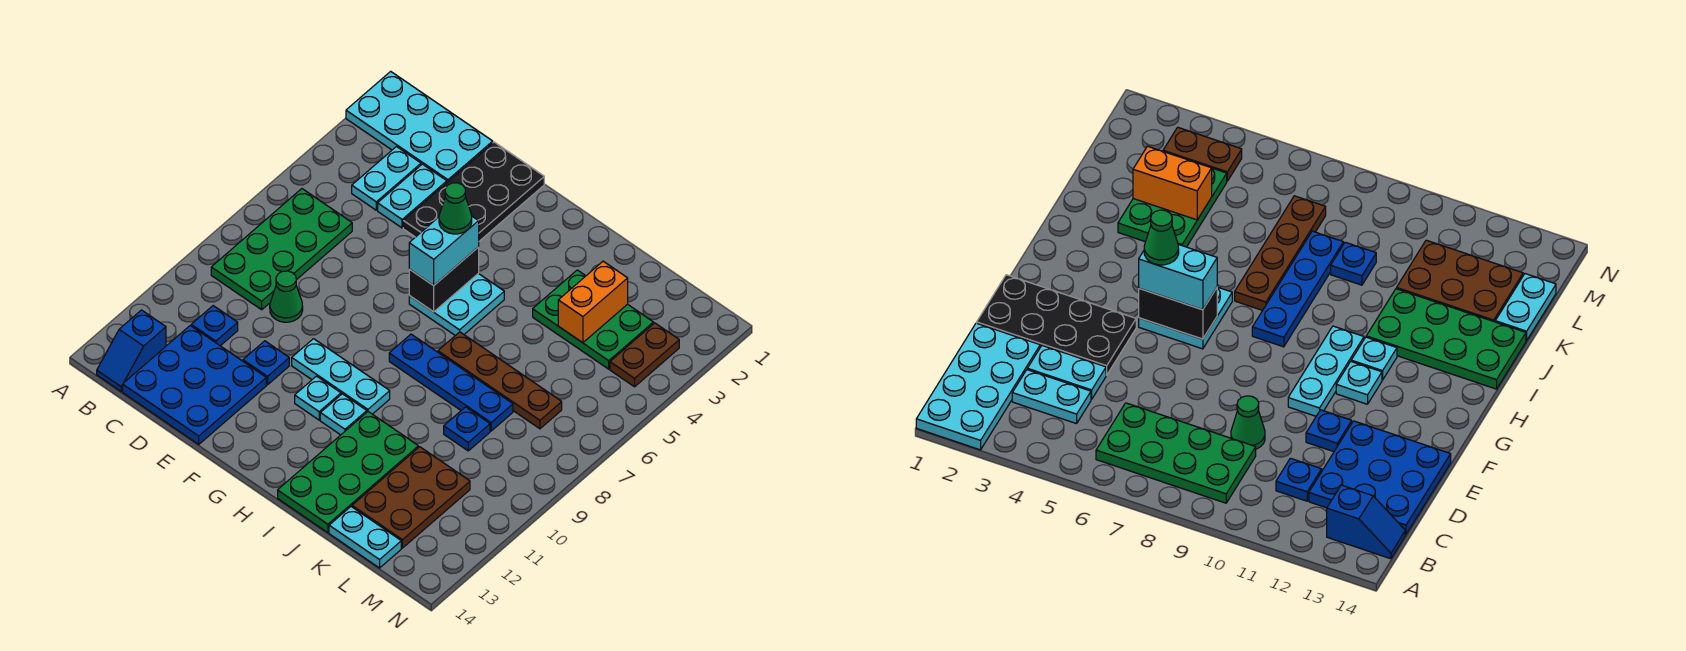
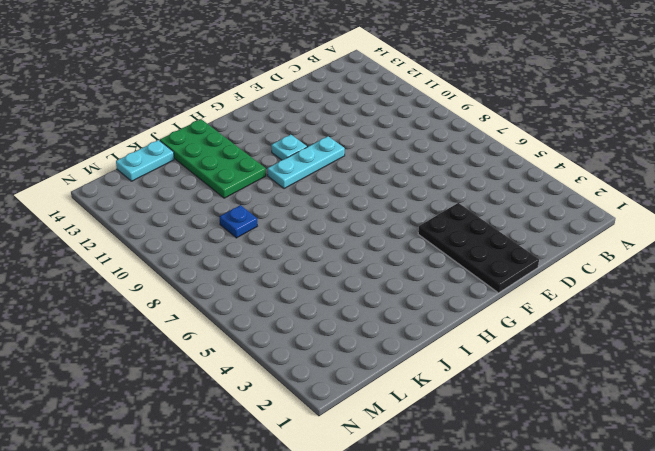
none -> cyan plate A1:D2 level 1
none -> green plate B6:C9 level 1
none -> blue slope B13:B14 level 1 top 13

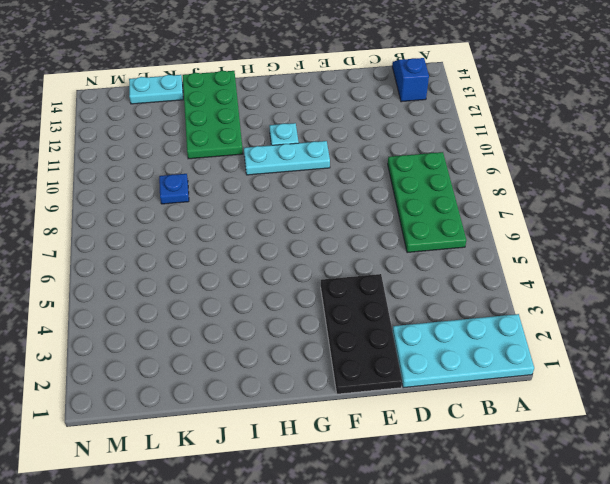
none -> cyan plate C3:C4 level 1
none -> blue plate C11 level 1
none -> blue plate C12:E14 level 1

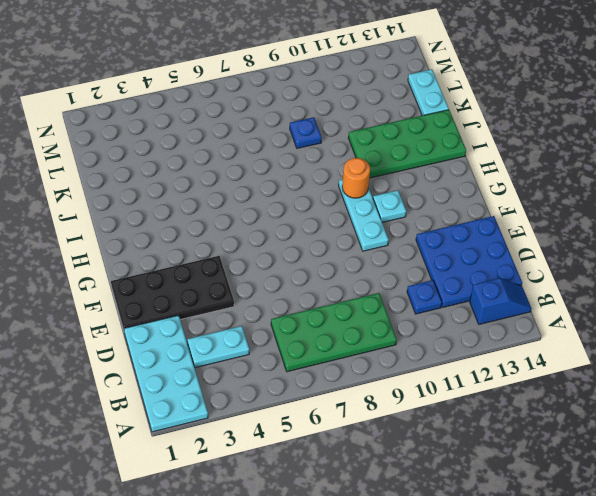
orange round brick H10 level 2 -> none
none -> cyan plate D3:D4 level 1
none -> green cone D9 level 1
none -> blue plate E11 level 1

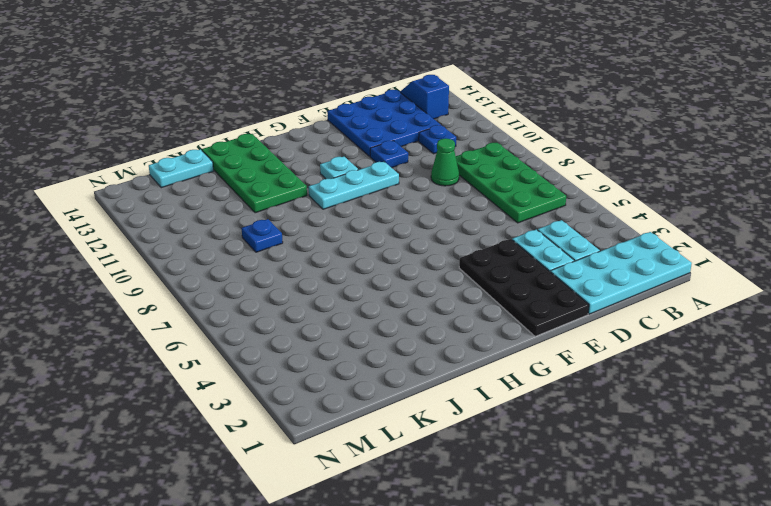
none -> cyan plate G5:H6 level 1
none -> blue plate H8:K8 level 1
none -> cyan plate H11 level 1

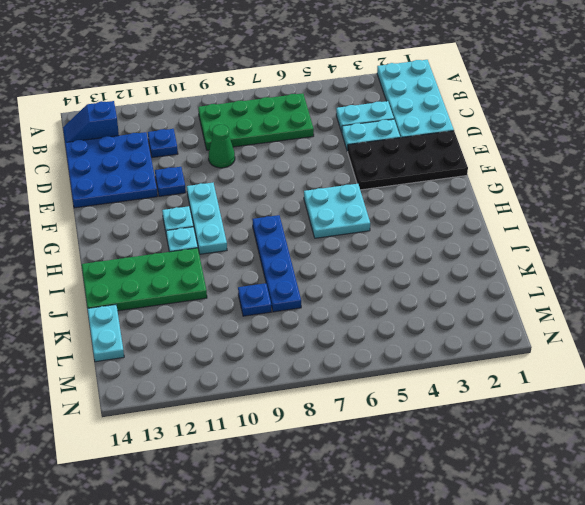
none -> brown plate I7:L7 level 1
none -> green plate J3:L4 level 1
none -> brown plate K11:L13 level 1

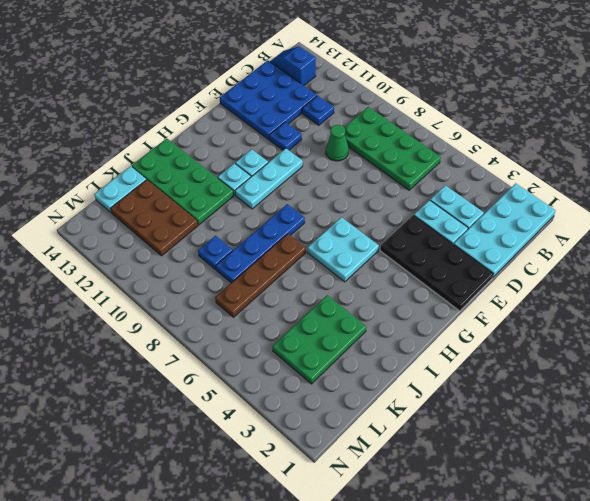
none -> brown plate M3:M4 level 1
none -> black brick G5:G6 level 2
none -> orange brick K3:K4 level 2

